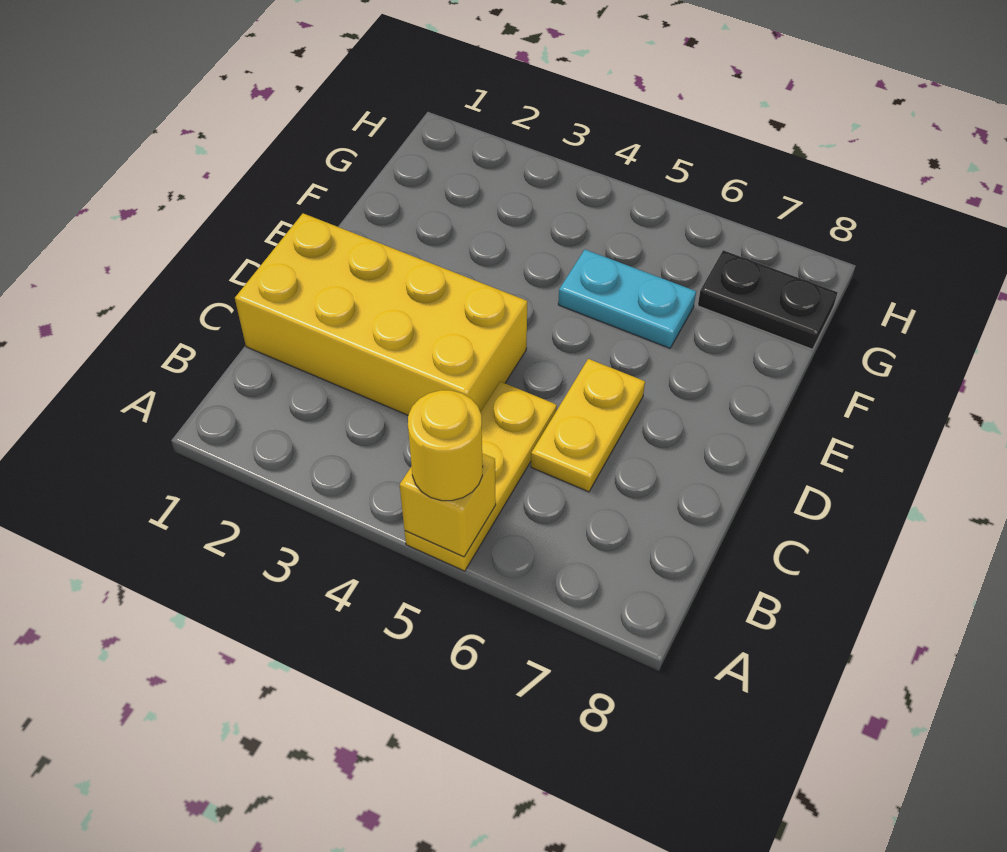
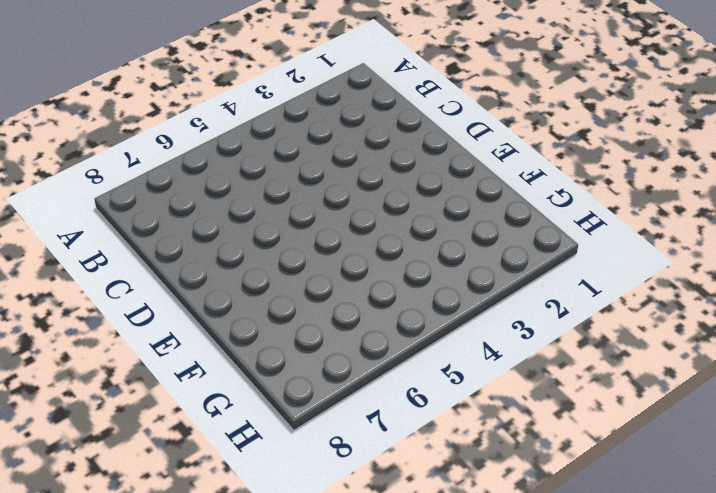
none -> yellow plate A5:C5 level 1
none -> yellow brick C1:D4 level 1

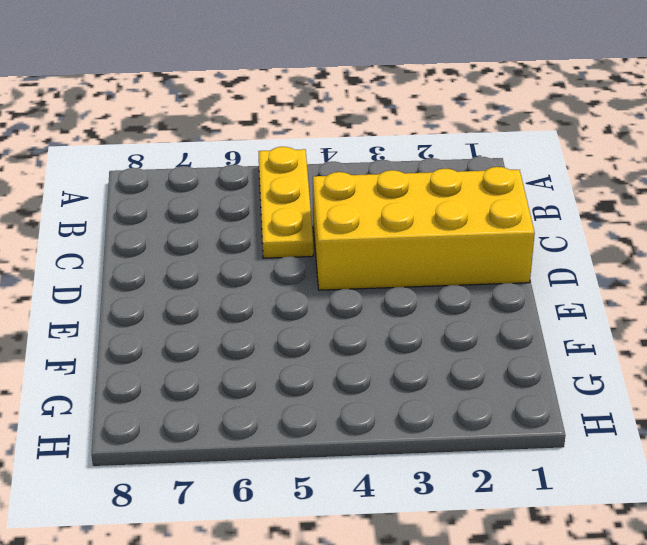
none -> yellow plate C6:D6 level 1
none -> cyan plate F5:F6 level 1

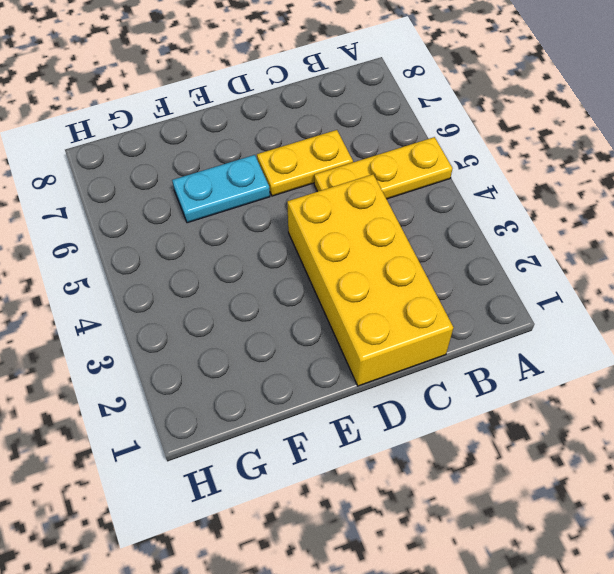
cyan plate E6:F6 level 1 -> cyan plate F5:F6 level 1
none -> black plate G7:G8 level 1
none -> yellow brick A5 level 2

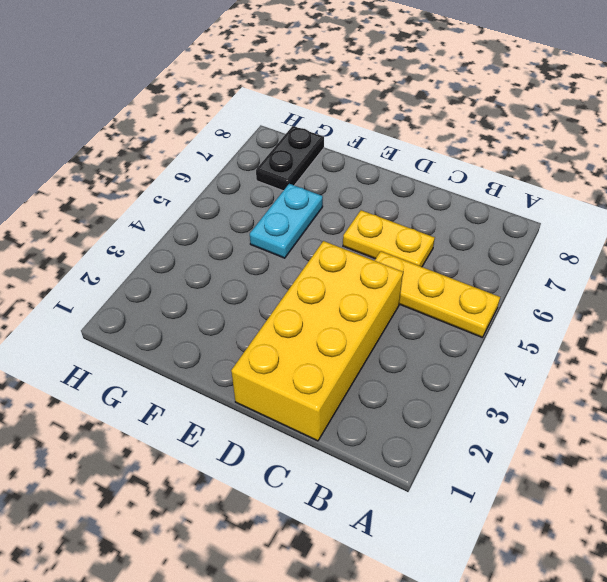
none -> yellow brick A5 level 2
none -> yellow round brick A5 level 3

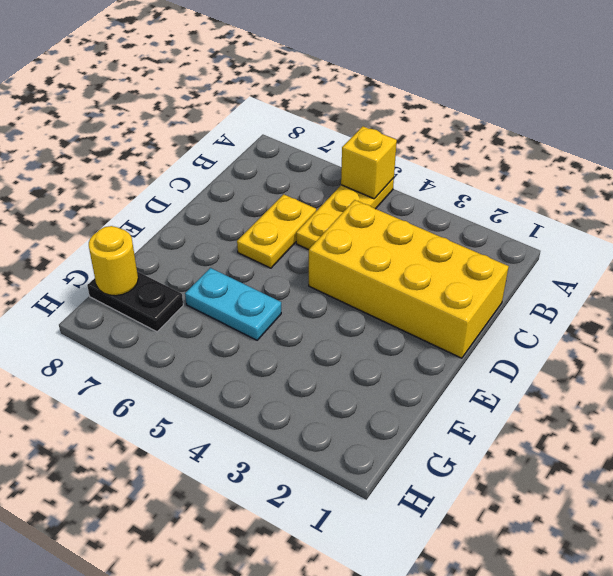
yellow round brick G8 level 2 -> yellow round brick A5 level 3

